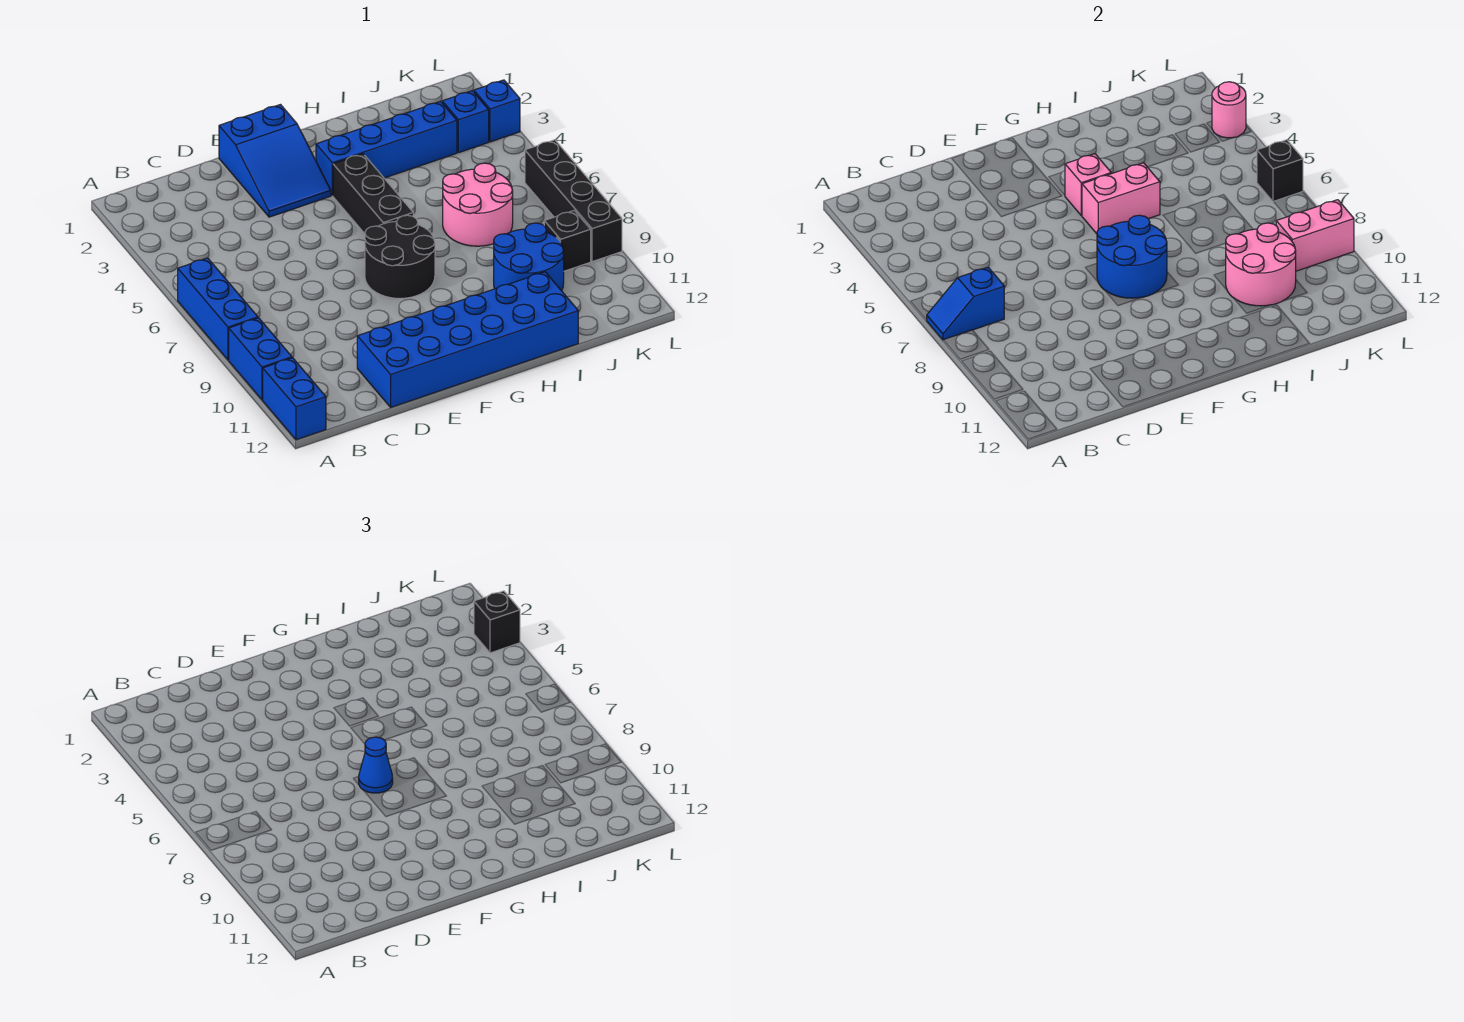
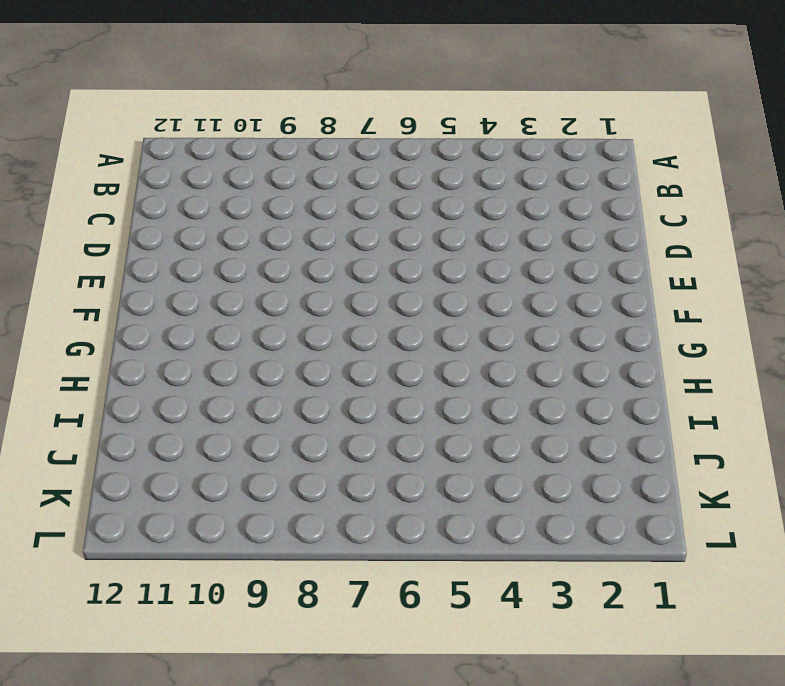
none -> blue brick A6:A8 level 1
none -> blue brick A9:A10 level 1
none -> blue brick A11:A12 level 1

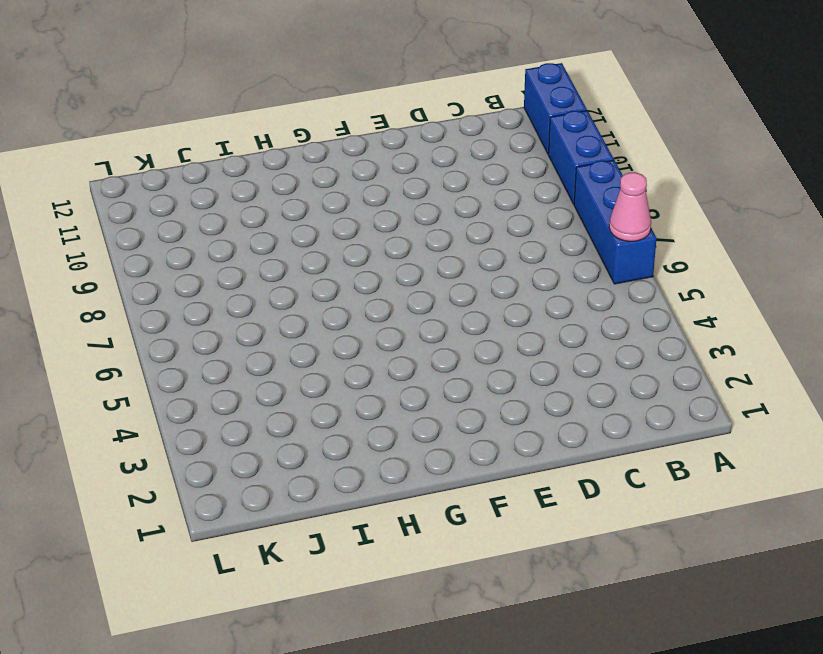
pink cone A6 level 2 -> none
none -> blue brick D11:I12 level 1
none -> blue slope E1:F3 level 1 top 1
none -> black round brick F7:G8 level 1

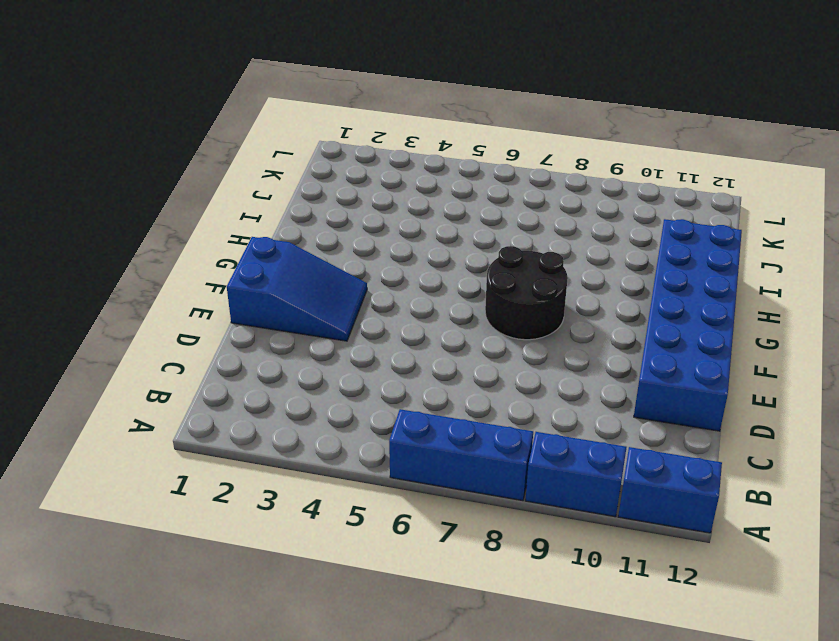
none -> blue brick G3:J3 level 1
none -> black brick G4:G6 level 1
none -> pink round brick I6:J7 level 1

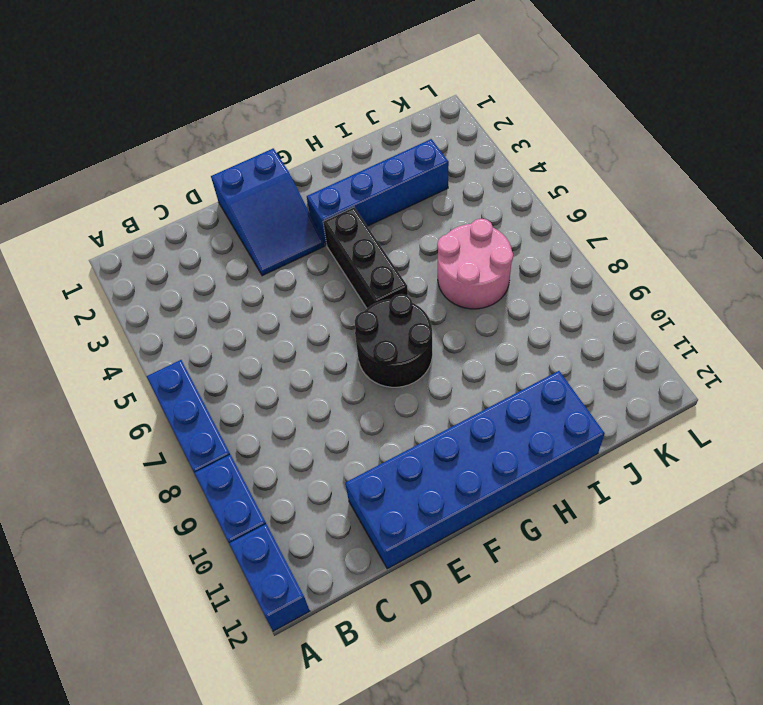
none -> blue round brick I9:J10 level 1
none -> blue brick K3 level 1
none -> black brick K9 level 1

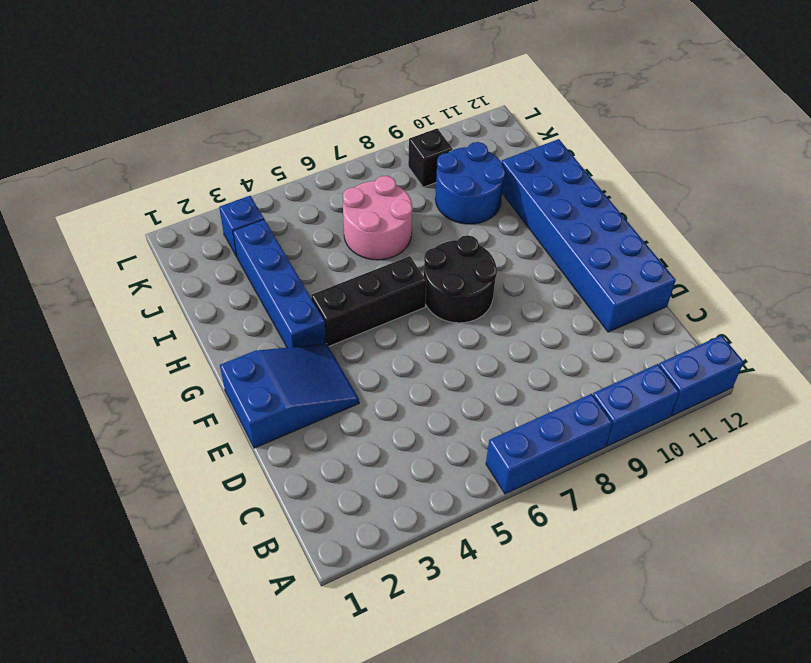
none -> blue brick L3 level 1
none -> black brick L6:L9 level 1
none -> blue slope A7:B7 level 2 top B

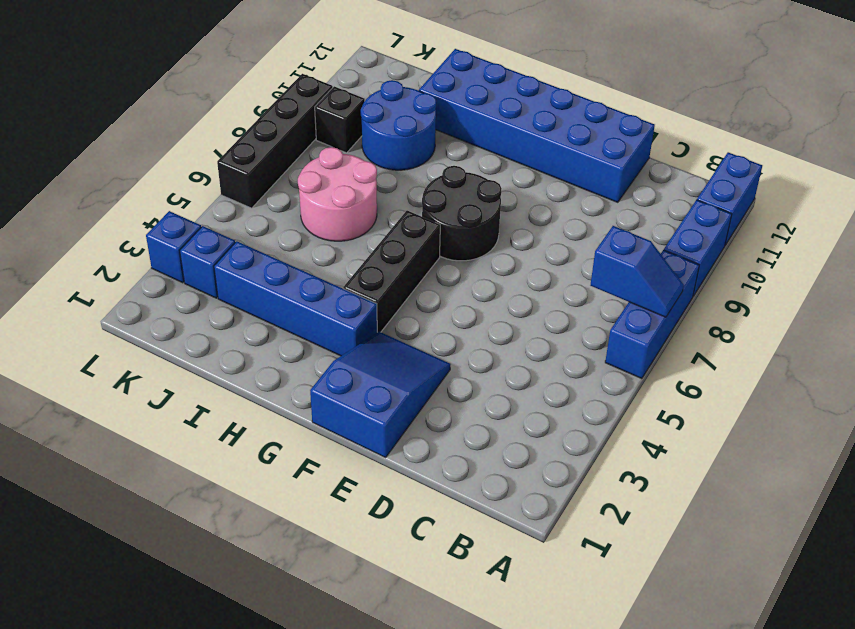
none -> blue round brick F7:G8 level 2
none -> pink brick G4 level 2
none -> pink brick G5:H5 level 2

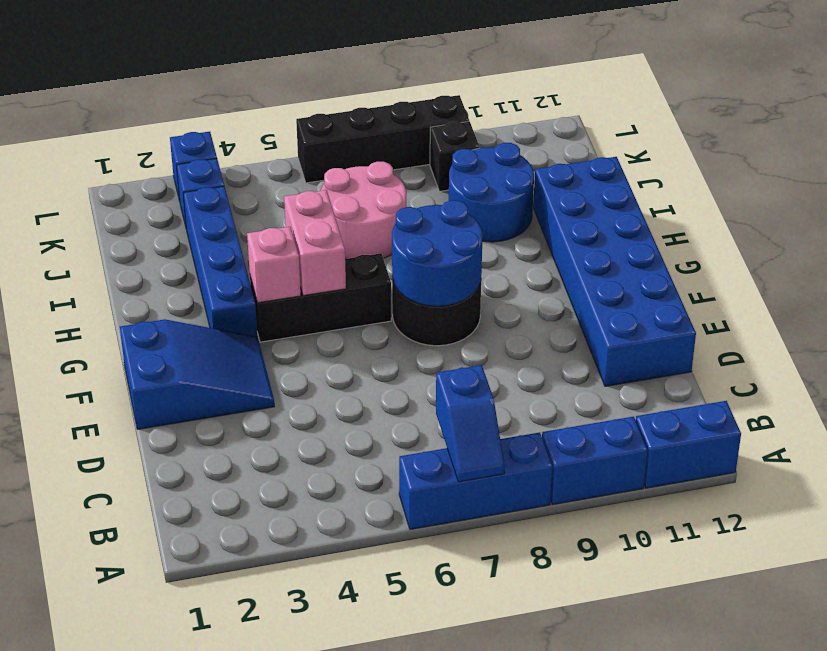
none -> pink round brick I9:J10 level 2
none -> pink brick K9:L9 level 2
none -> pink round brick L3 level 2

